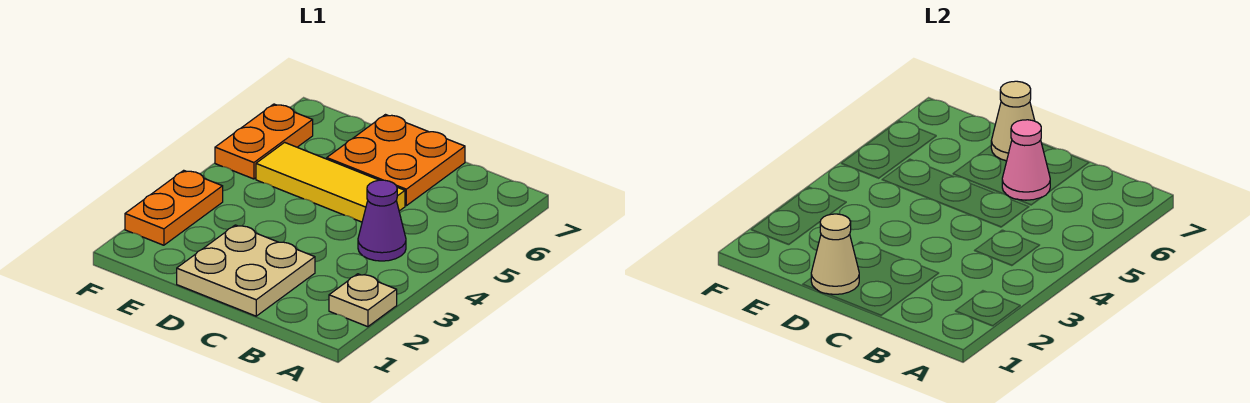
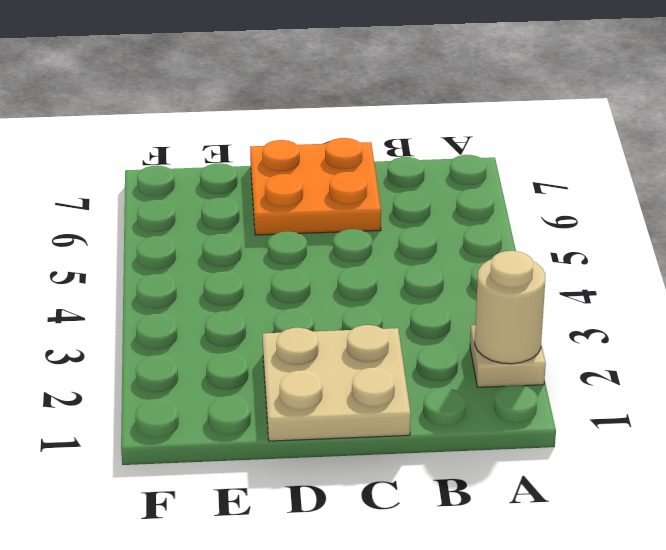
tan round brick A2 level 2 -> none
none -> purple cone B4 level 1
none -> yellow tile C5:E5 level 1

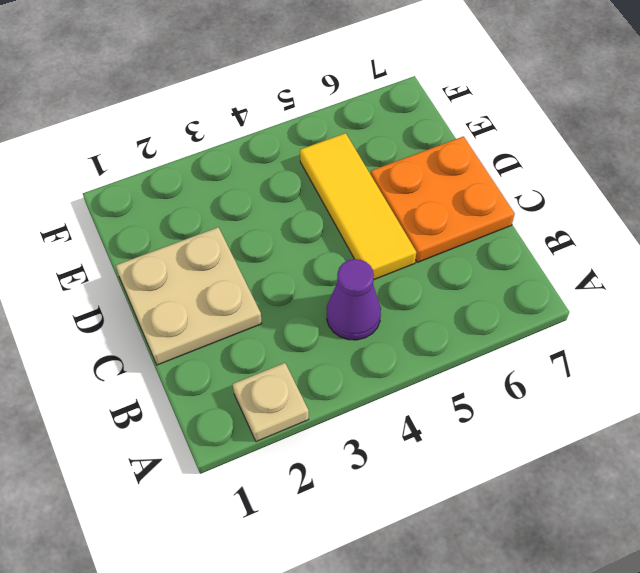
none -> orange plate F2:F3 level 1
none -> orange plate F5:F6 level 1

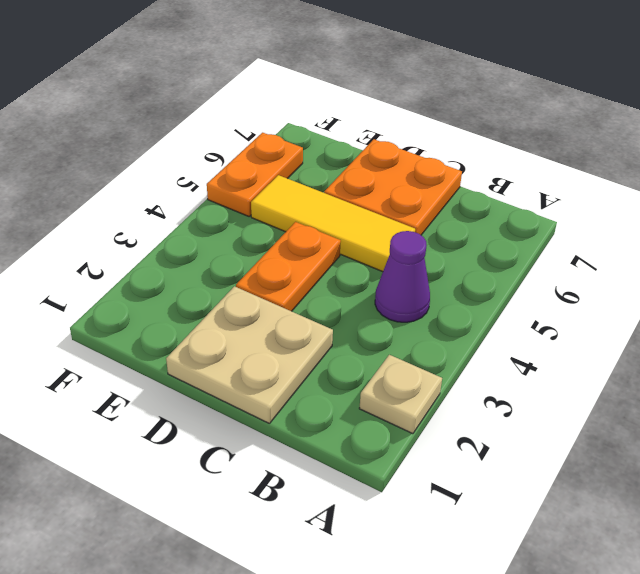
orange plate D3:D4 level 1 -> orange plate F2:F3 level 1
none -> pink cone C6 level 2
none -> tan cone D1 level 2

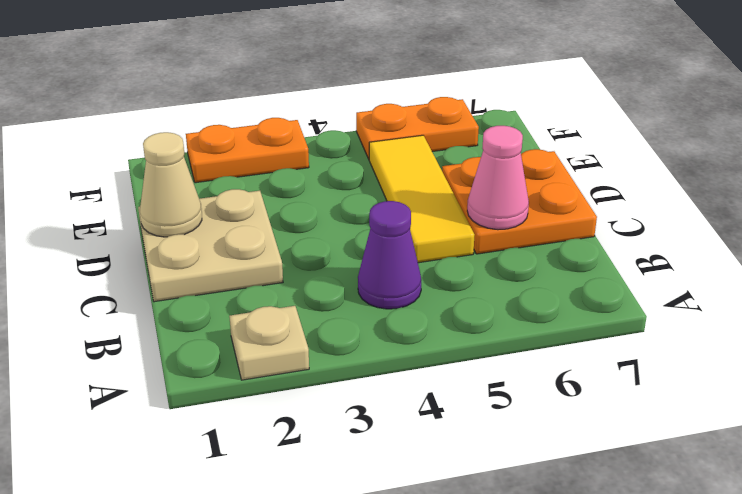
none -> tan cone D7 level 2

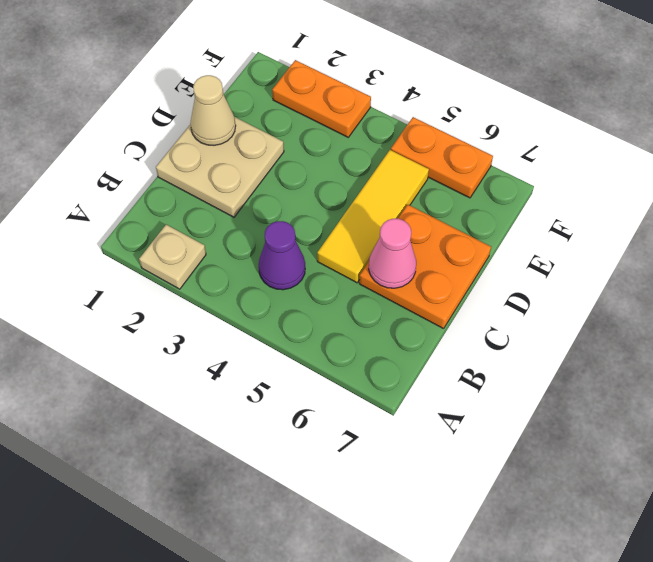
none -> tan cone D7 level 2

